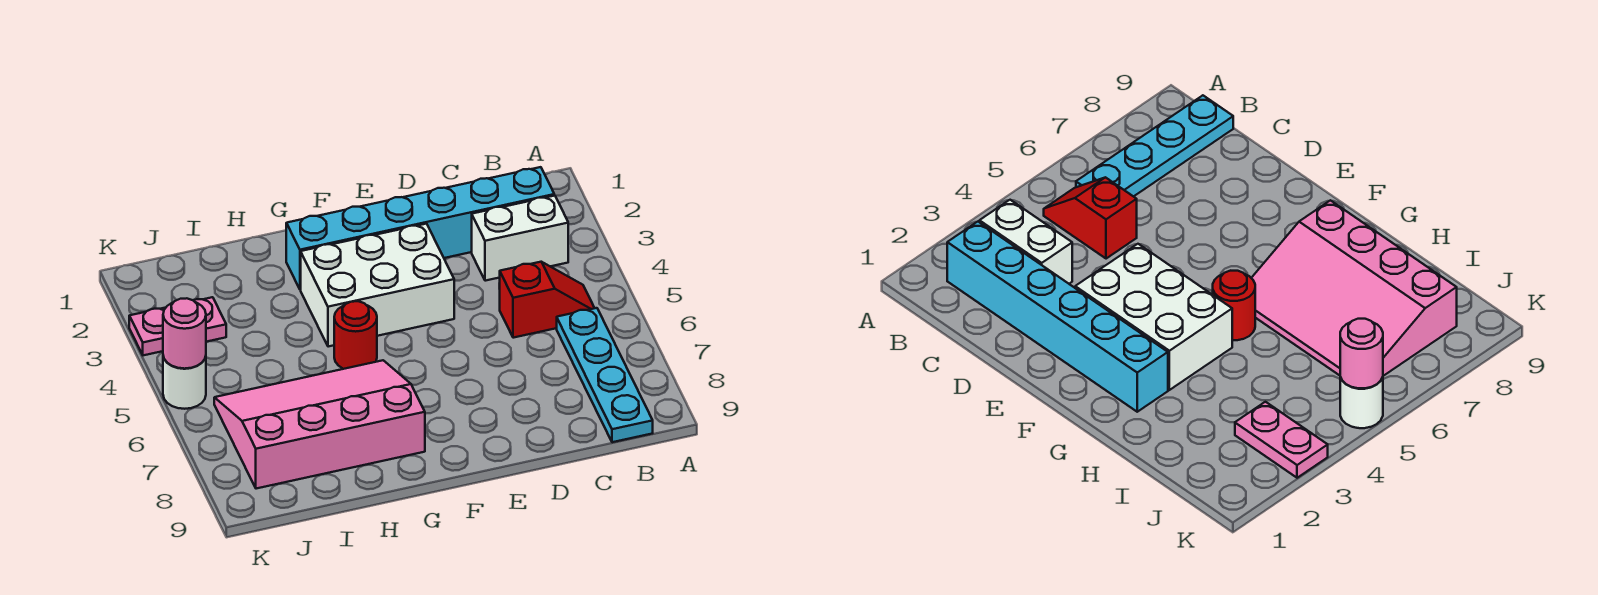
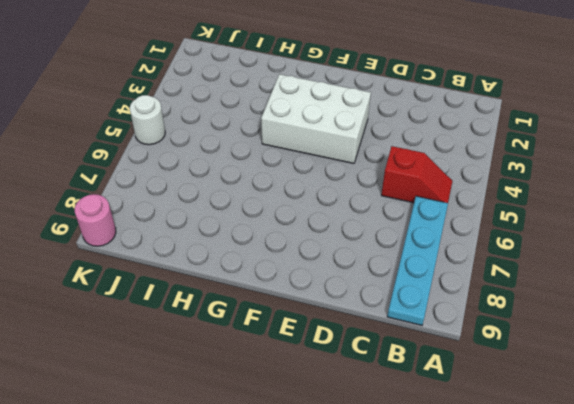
pink round brick K9 level 1 -> pink round brick K5 level 2
none -> cyan brick B2:G2 level 1
none -> white brick B3:C3 level 1

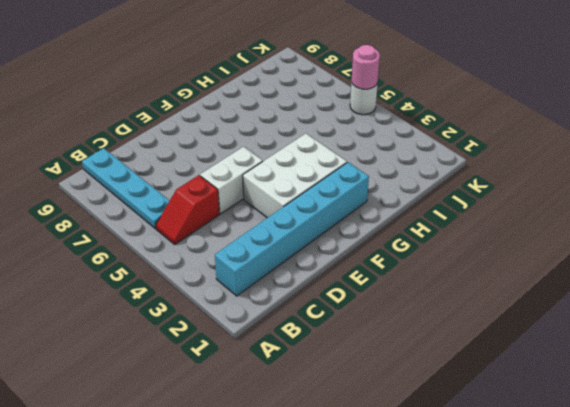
white brick D5:E5 level 1 -> white brick B3:C3 level 1
none -> red round brick G5 level 1
none -> pink slope G6:J8 level 1 top 8

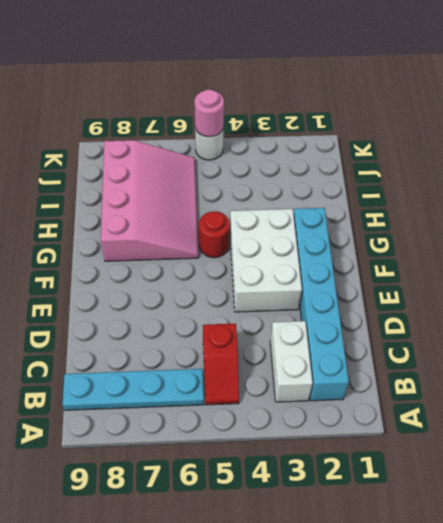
none -> pink plate J3:K3 level 1

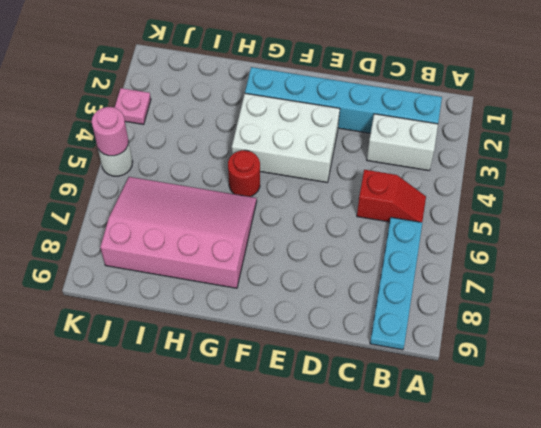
pink plate K3 level 1 -> pink plate J3:K3 level 1

